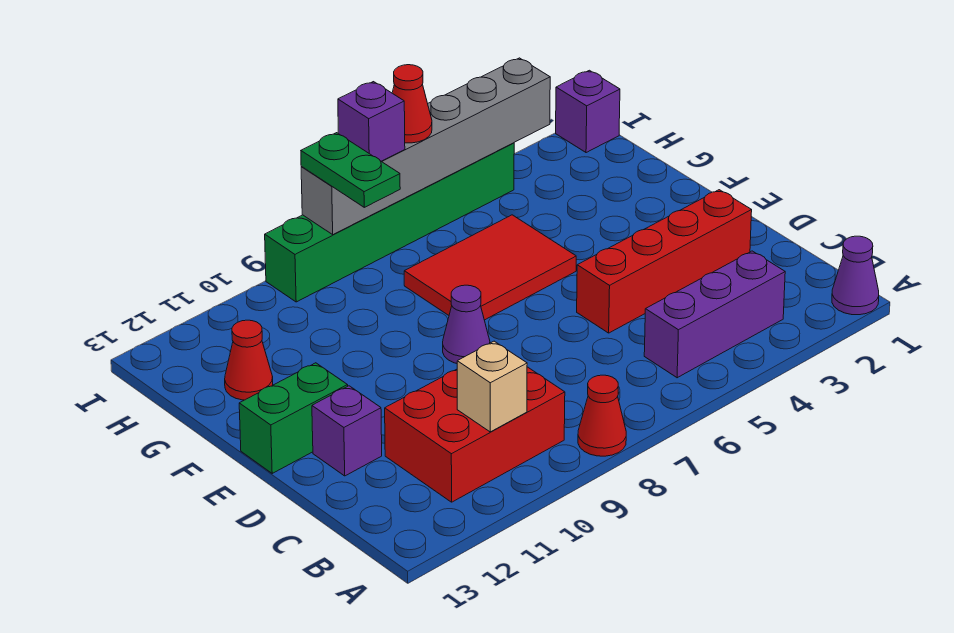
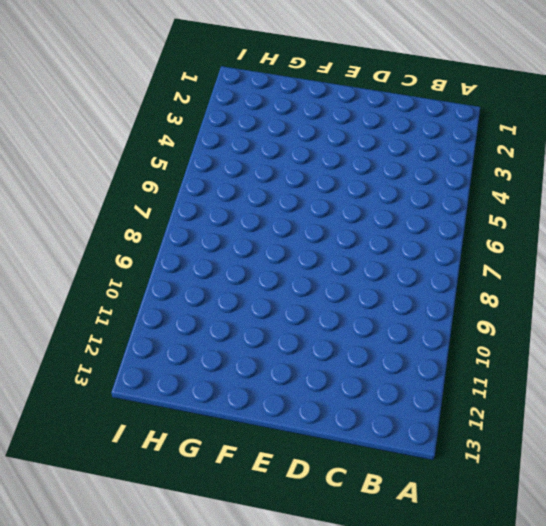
none -> purple cone A1 level 1
none -> red cone A8 level 1
none -> purple brick B3:B5 level 1

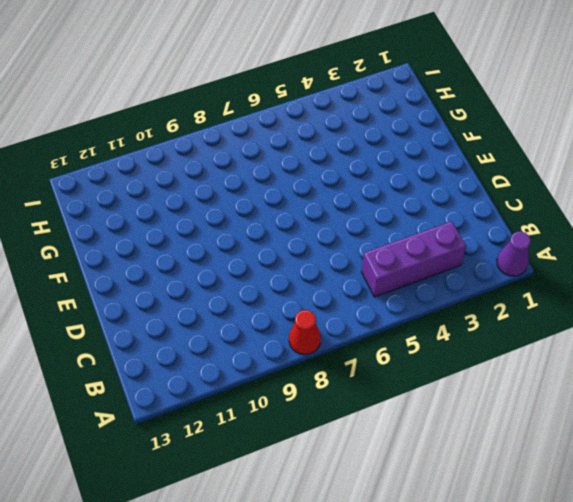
none -> red brick B9:C11 level 1
none -> red brick D2:D5 level 1
none -> purple brick D12 level 1

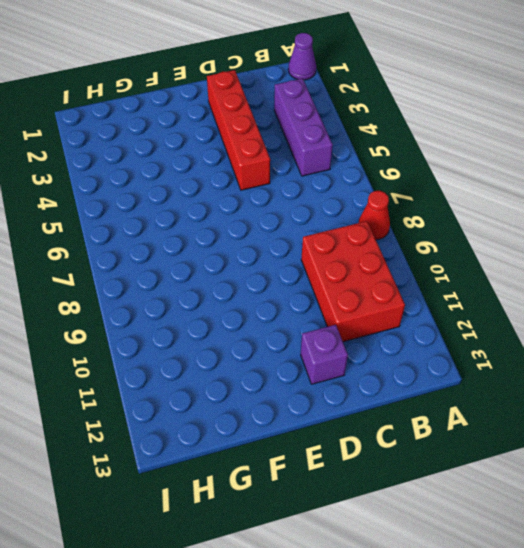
none -> purple cone E8 level 1
none -> green brick E12:E13 level 1
none -> red tile F5:G7 level 1

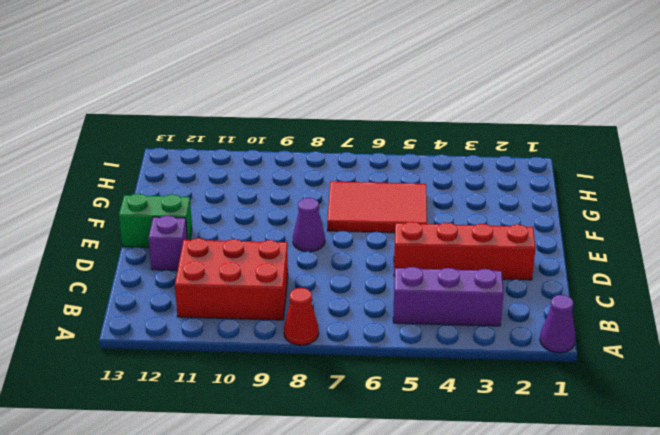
none -> red cone G12 level 1
none -> purple brick I1 level 1
none -> green brick I4:I9 level 1

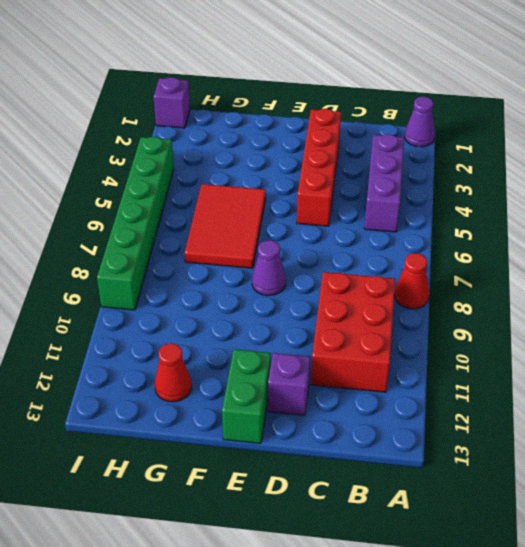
none -> tan brick B10 level 2
none -> grey brick I3:I8 level 2
none -> green plate H8:I8 level 3

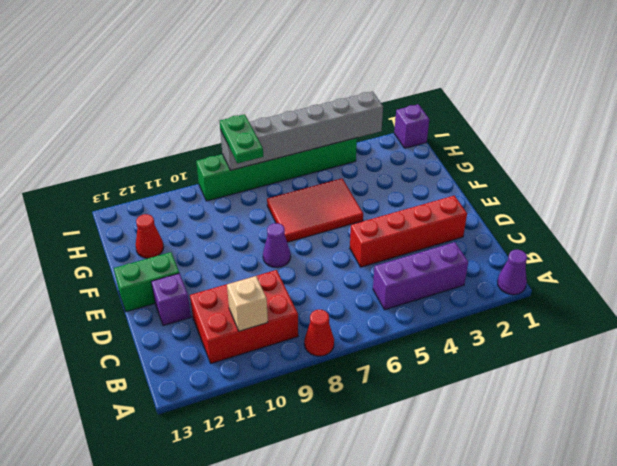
none -> red cone I6 level 3
none -> purple brick I7 level 3

